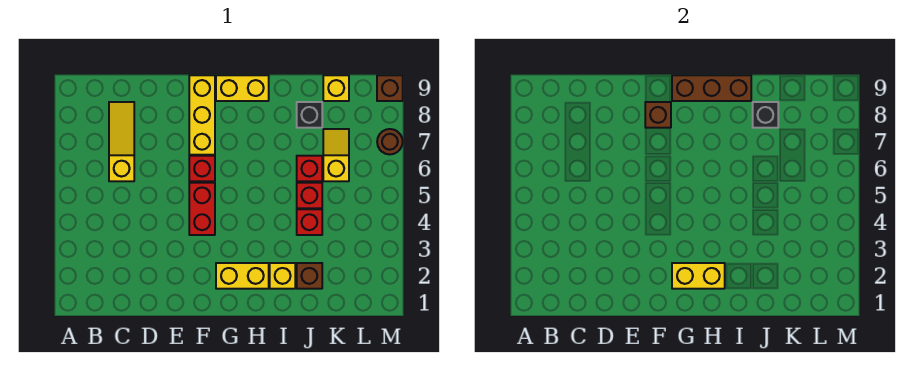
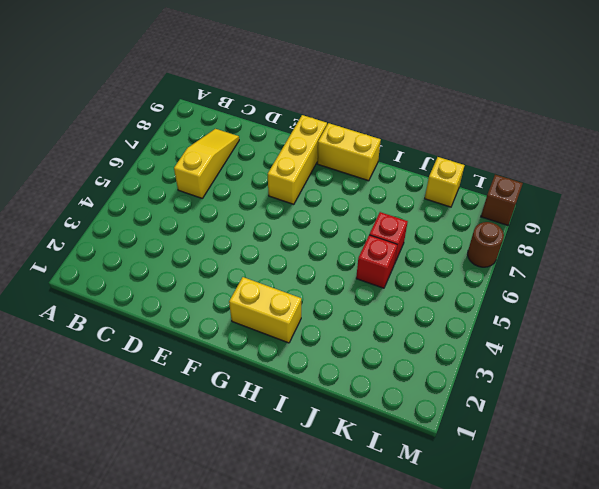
none -> red brick F4:F5 level 1
none -> red brick F6 level 1
none -> yellow brick I2 level 1

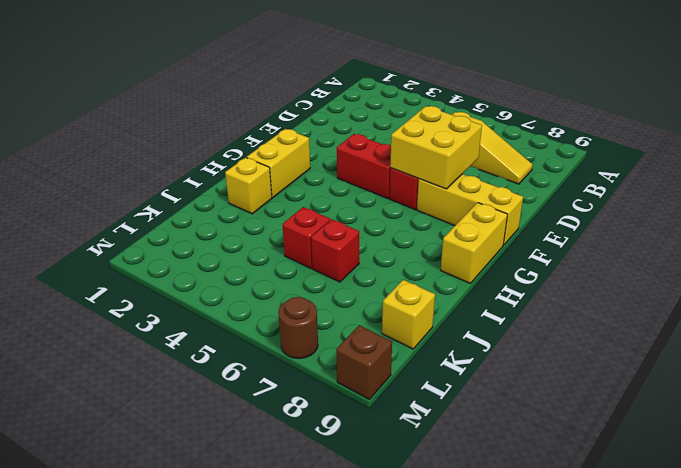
yellow brick E6:F7 level 2 -> none
none -> brown brick J2 level 1
none -> red brick J4 level 1
none -> black brick J8 level 1

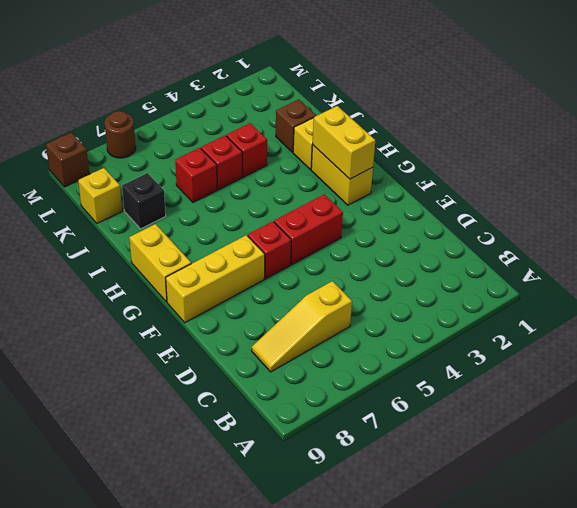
none -> yellow slope K6:K7 level 1 top 6
none -> brown brick F8 level 2
none -> brown brick G9:I9 level 2

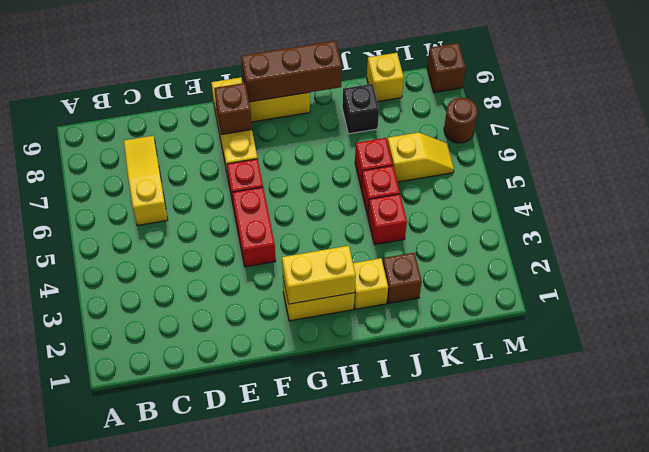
yellow slope K6:L6 level 1 top K -> yellow slope K6:K7 level 1 top 6
none -> black brick J8 level 2

